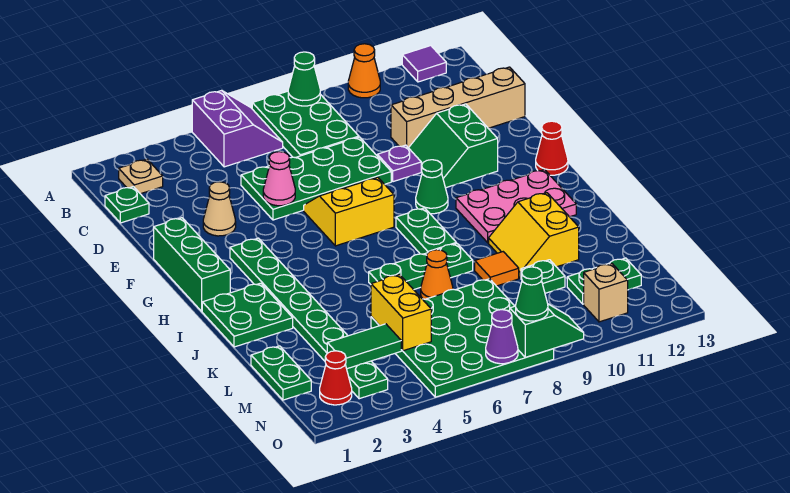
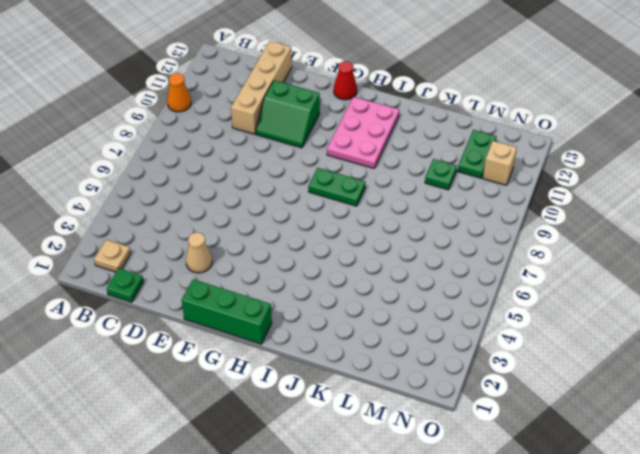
none -> purple slope A5:B6 level 1 top 5
none -> green plate A7:C8 level 1
none -> purple tile A12 level 1
none -> green plate D5:E8 level 1

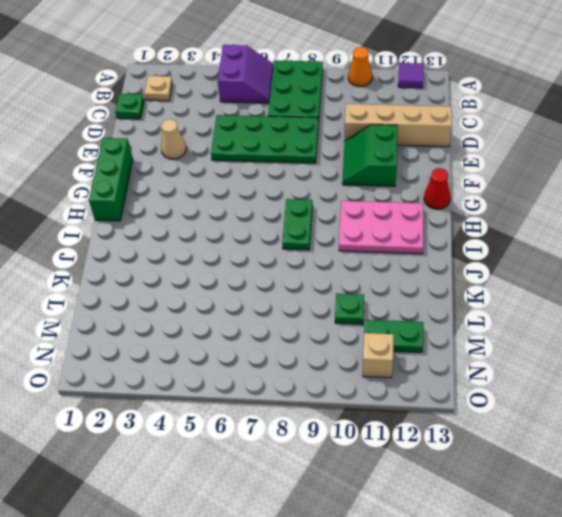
none -> purple plate E9 level 1
none -> yellow slope F6:G7 level 1 top G
none -> green plate G3:N3 level 1
none -> green cone G9 level 1

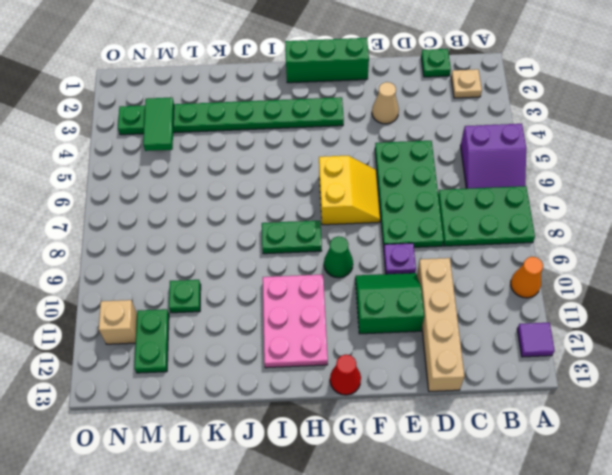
none -> green plate I1:J2 level 1
none -> green plate J6:J8 level 1
none -> yellow slope J10:K11 level 1 top 11
none -> orange cone K7 level 1

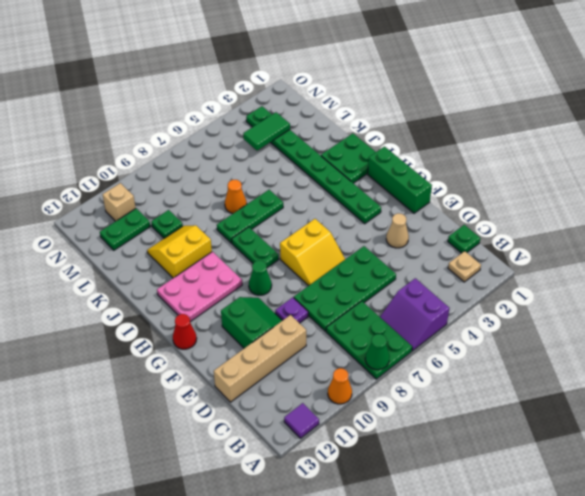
yellow slope J10:K11 level 1 top J -> yellow slope J10:K11 level 1 top 11
none -> orange tile K9 level 1
none -> green plate L1:M1 level 1
none -> green plate L5:O8 level 1
none -> red cone N2 level 1

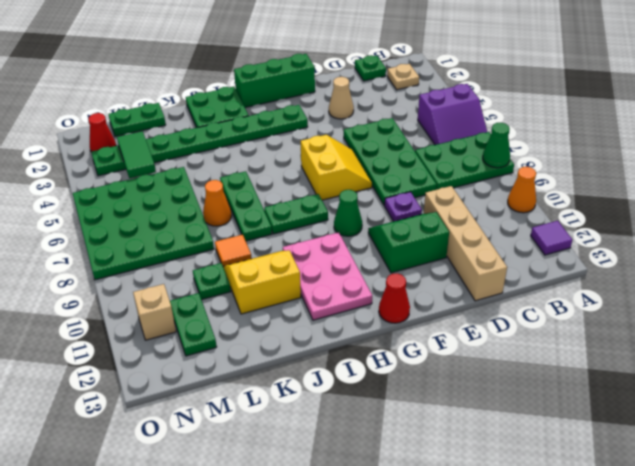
none -> pink cone E5 level 2
none -> yellow brick L5:M5 level 2
none -> purple cone O7 level 2
none -> green slope O8:O9 level 2 top 8

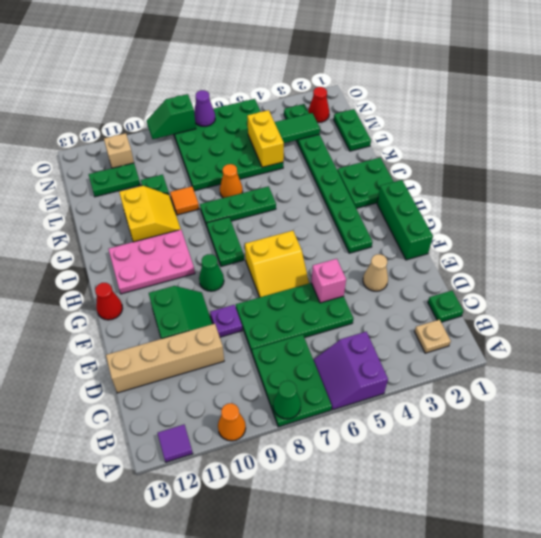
pink brick E5 level 2 -> pink cone E5 level 2
none -> green cone O8 level 3

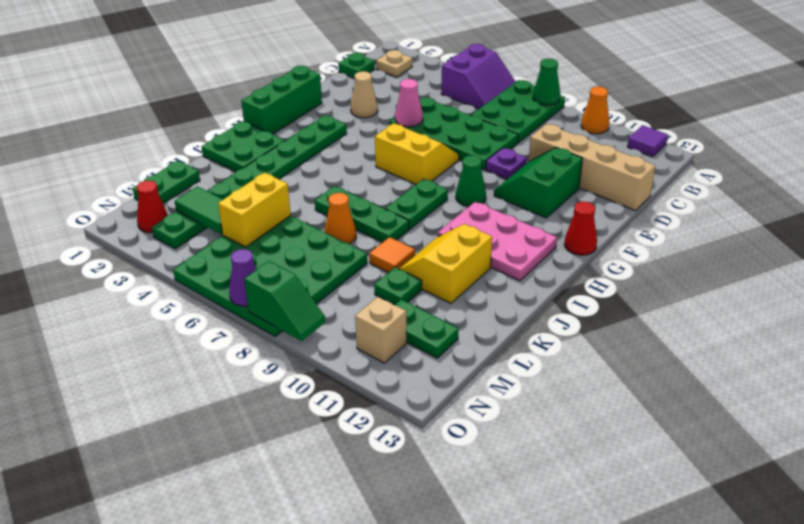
none -> green cone O8 level 3

